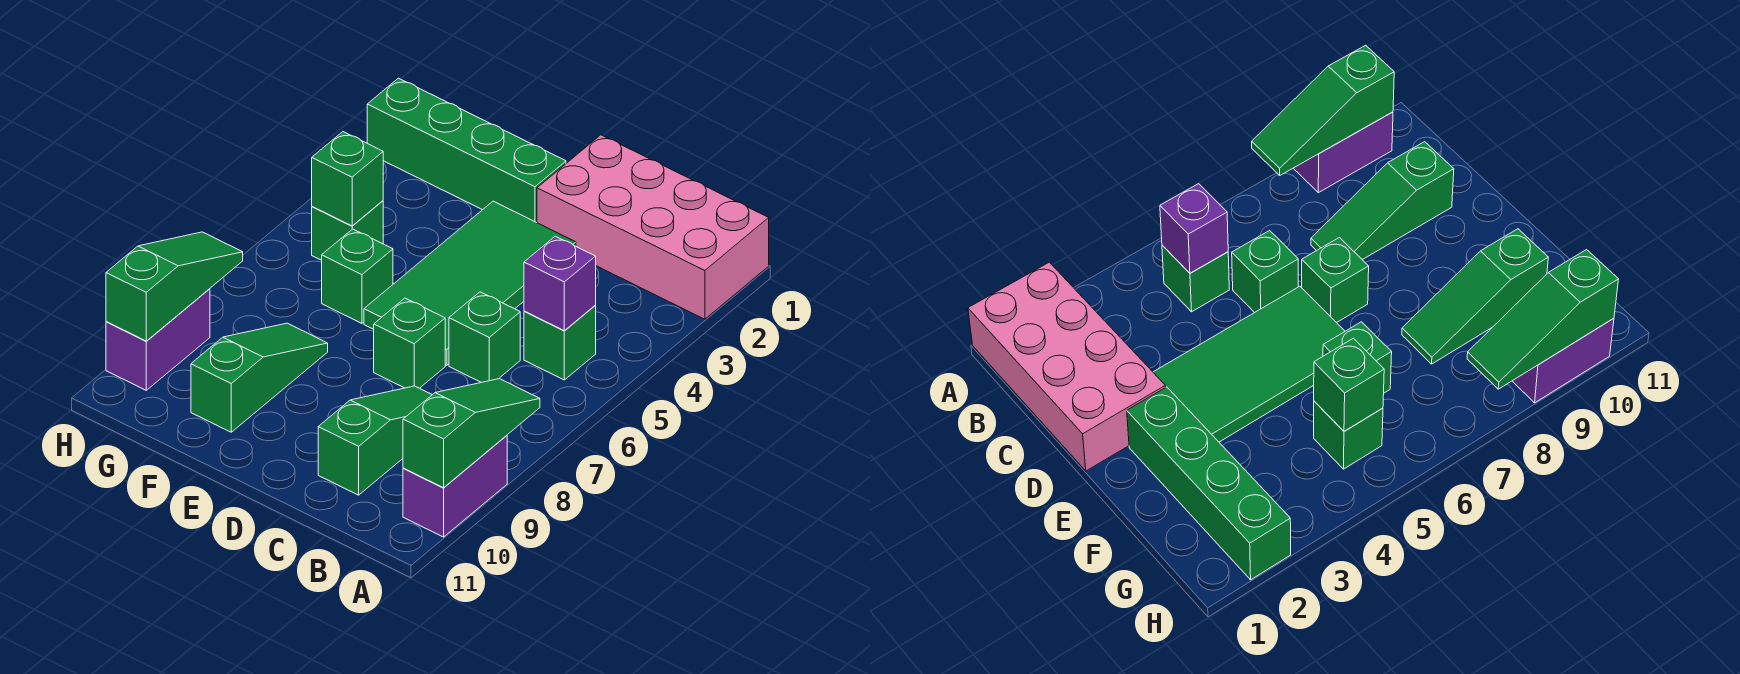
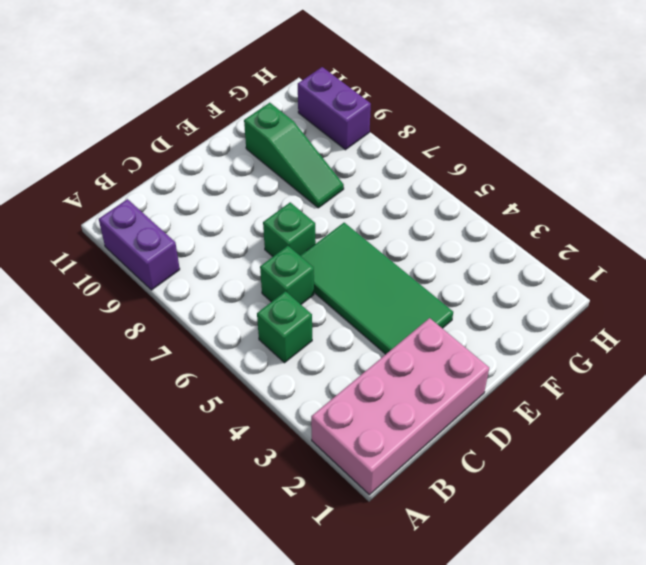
none -> green slope C8:C10 level 1 top 10
none -> green brick E2:H2 level 1
none -> green brick F6 level 1

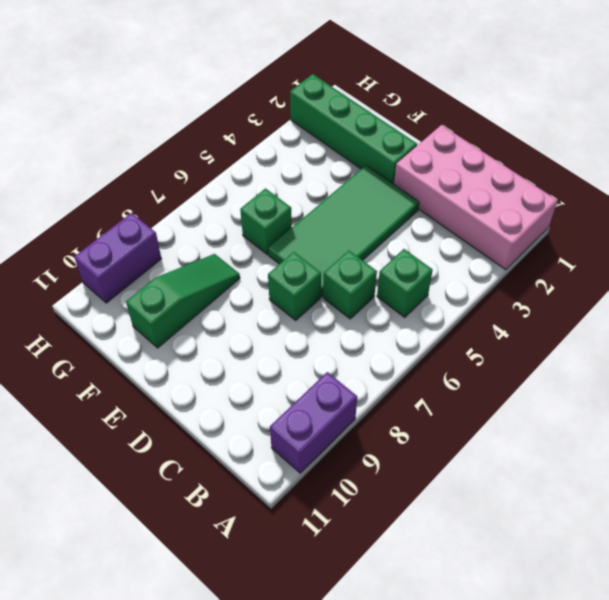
none -> green slope C8:C10 level 1 top 10
none -> green brick G5 level 1
none -> green slope A8:A10 level 2 top 10

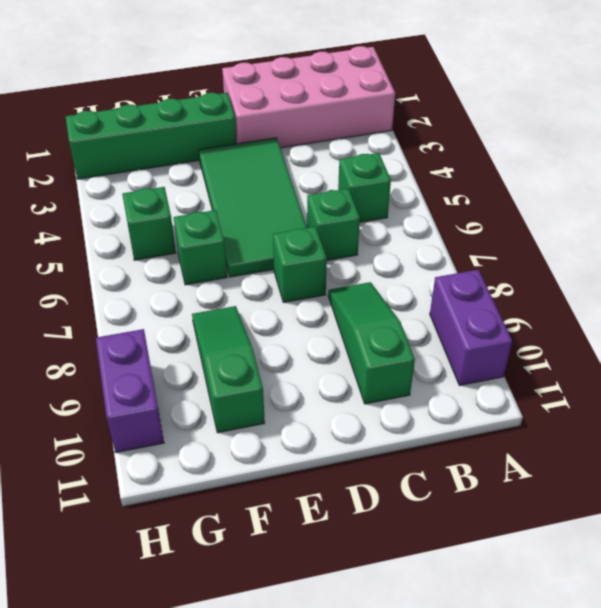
none -> green slope A8:A10 level 2 top 10
none -> purple brick B5 level 2
none -> green brick G5 level 2

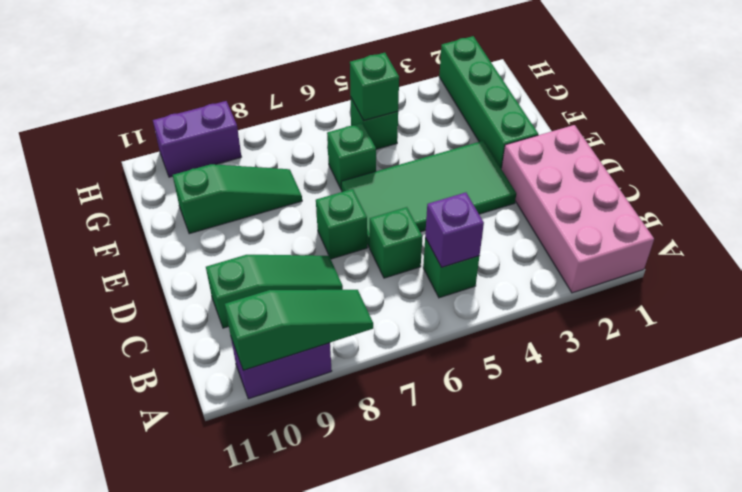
none -> green slope H8:H10 level 2 top 10

